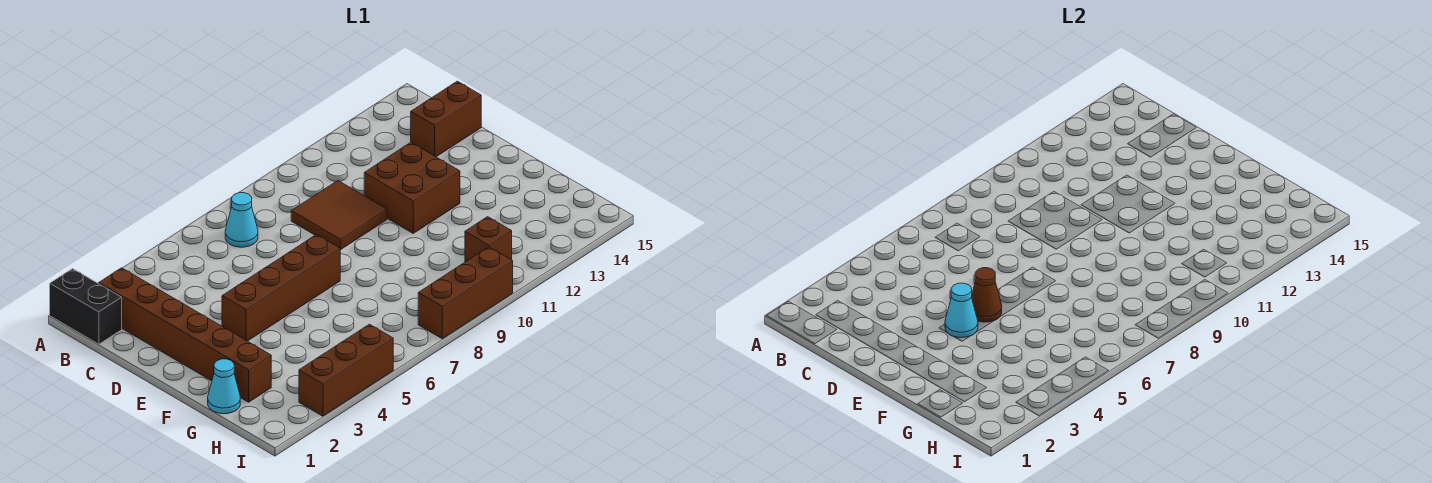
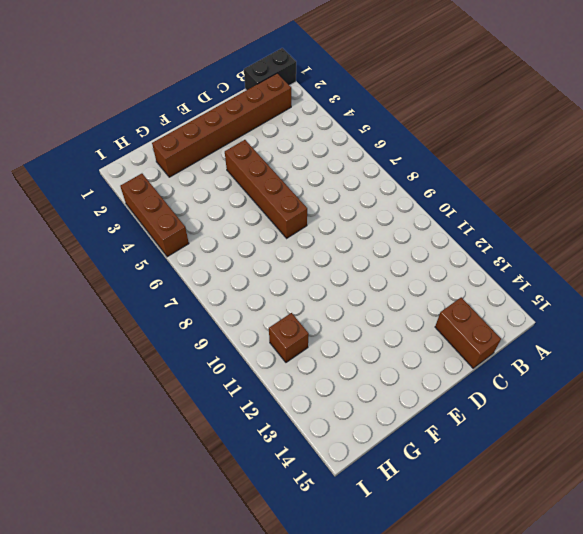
none -> cyan cone B7 level 1
none -> brown tile C9:D10 level 1
none -> brown brick D11:E12 level 1

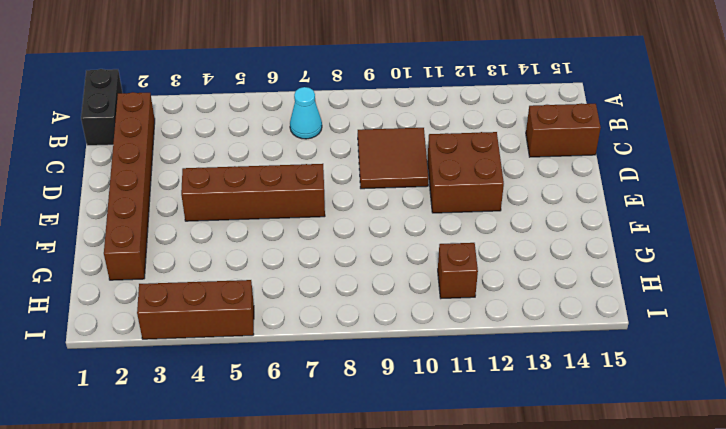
none -> cyan cone G1 level 1
none -> brown brick I8:I10 level 1
none -> cyan cone E4 level 2

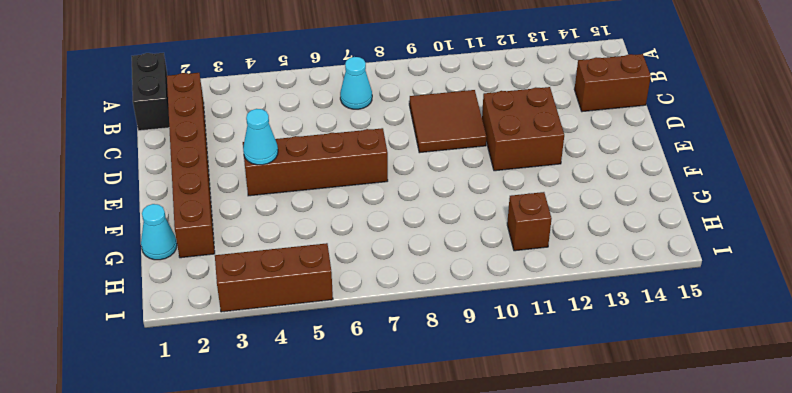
none -> brown brick I8:I10 level 1
none -> brown cone E5 level 2

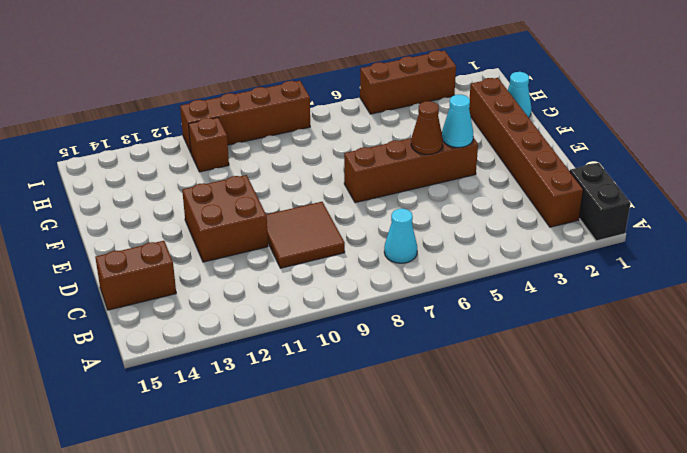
brown brick I8:I11 level 1 -> brown brick I8:I10 level 1

